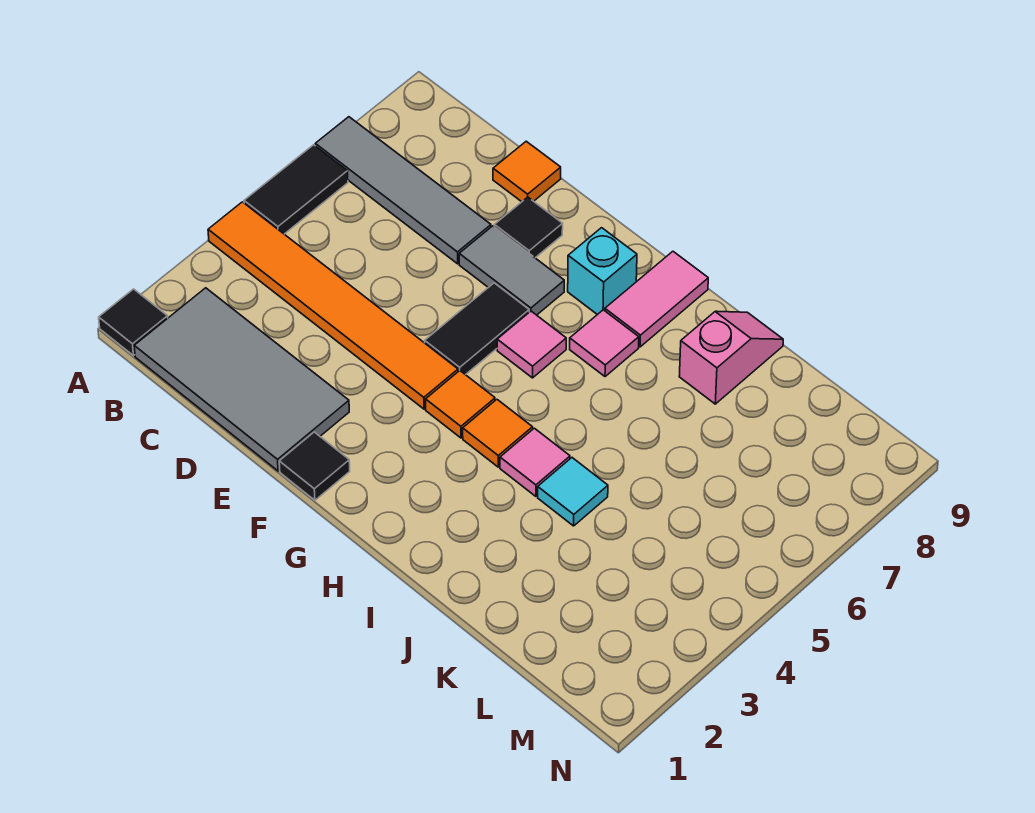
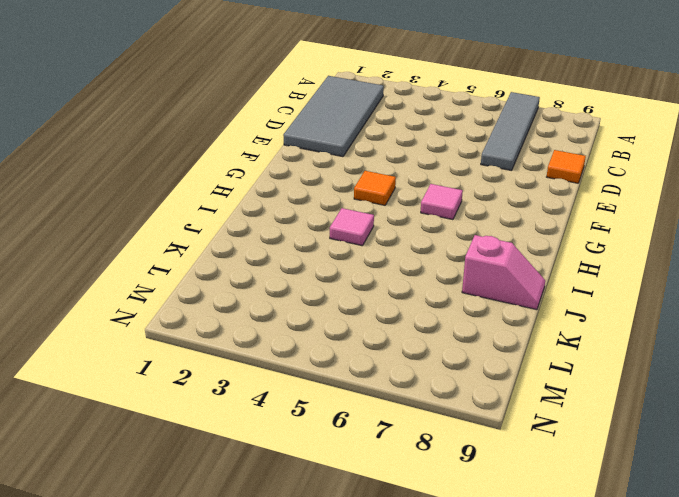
none -> black tile A1 level 1
none -> orange tile A4:F4 level 1
none -> black tile A5:A6 level 1

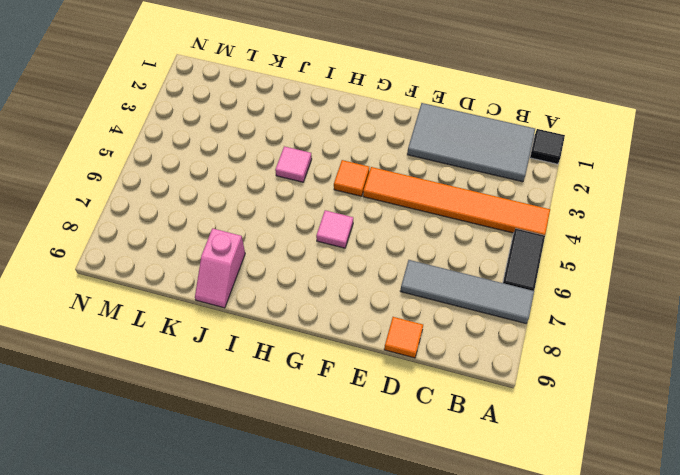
none -> grey tile E7:F7 level 1
none -> black tile E8 level 1
none -> black tile F1 level 1

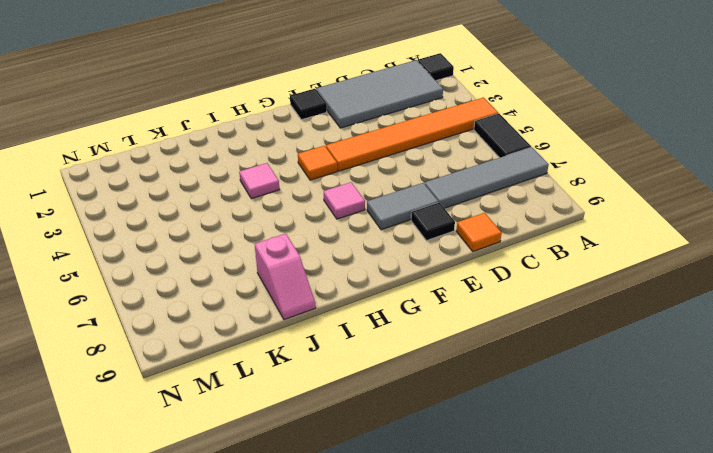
none -> black tile F5:F6 level 1
none -> cyan brick G8 level 1
none -> orange tile H4 level 1

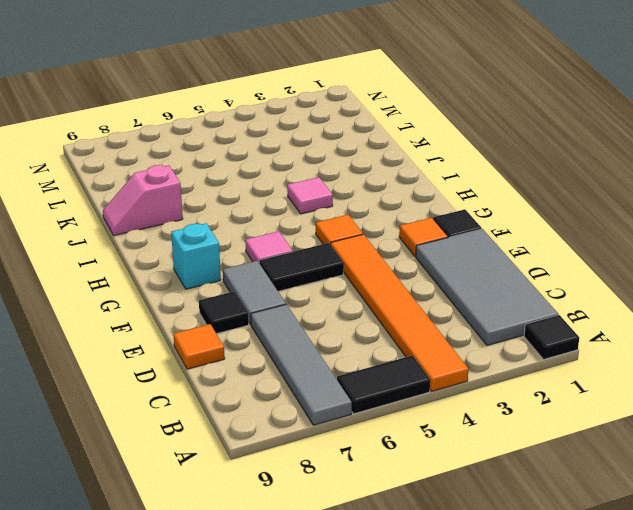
orange tile F2 level 1 -> orange tile H4 level 1
none -> pink tile H7 level 1
none -> pink tile H8:H9 level 1
none -> cyan tile J4 level 1

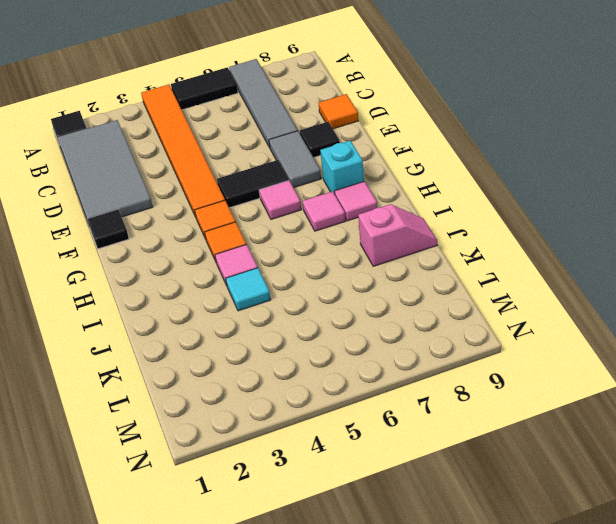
pink tile H8 level 1 -> pink tile H8:H9 level 1

